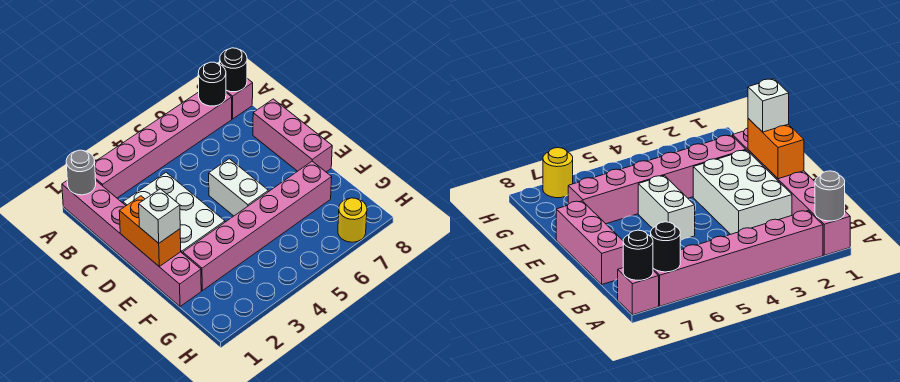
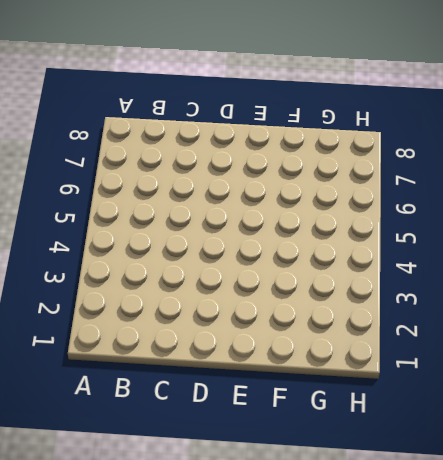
none -> pink brick A1:F1 level 1
none -> pink brick A2:A7 level 1
none -> pink brick A8 level 1

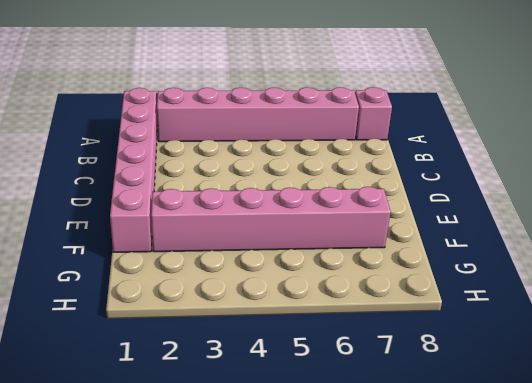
none -> white brick C2:E3 level 1
none -> pink brick C8:E8 level 1
none -> white brick D5:E5 level 1

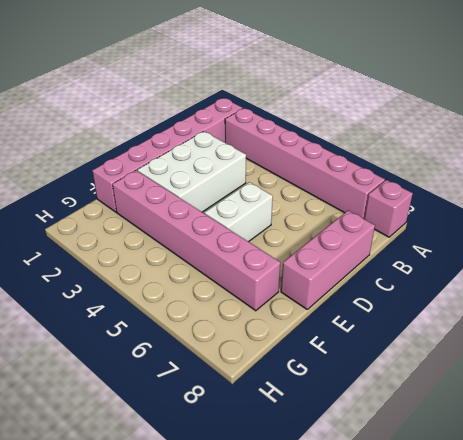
none -> yellow round brick H7 level 1
none -> grey round brick A1 level 2
none -> black round brick A7 level 2

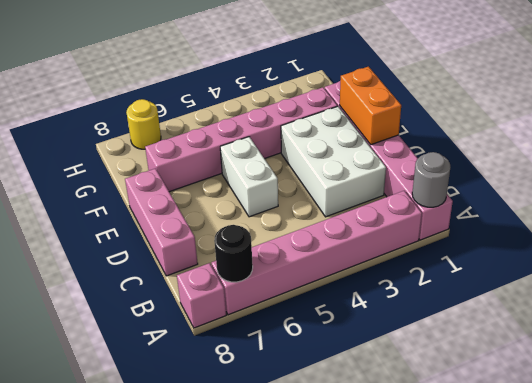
none -> black round brick A8 level 2
none -> white brick E1 level 3

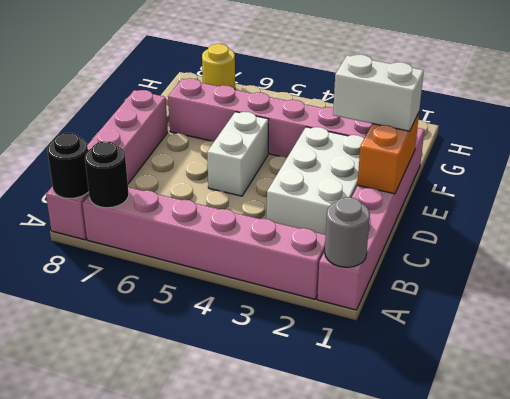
white brick E1:E2 level 3 -> white brick E1 level 3

